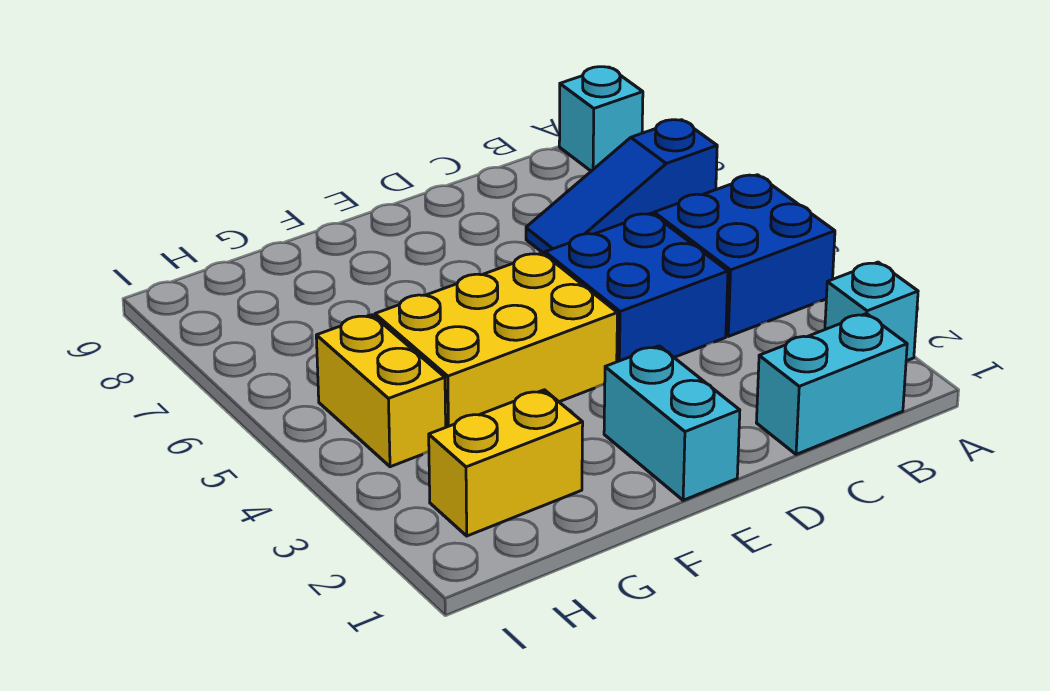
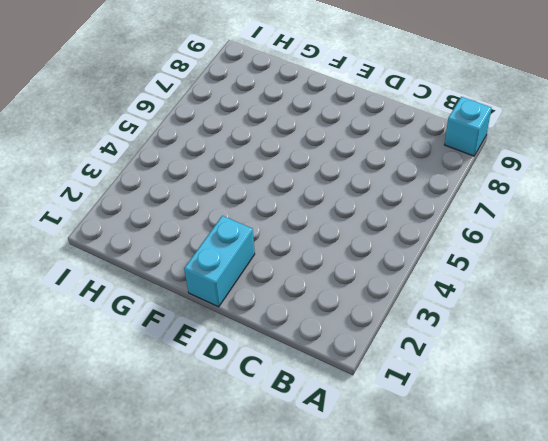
none -> cyan brick A2 level 1
none -> blue brick A4:B5 level 1

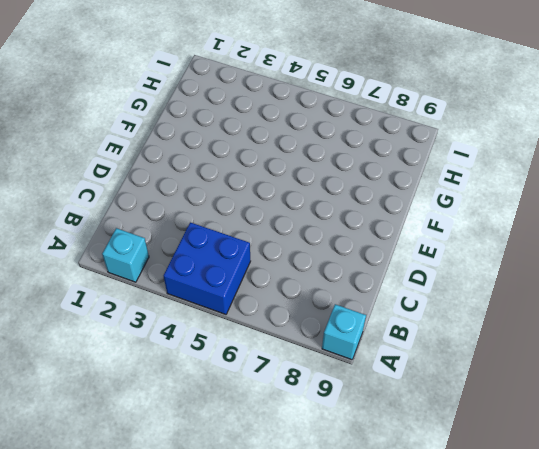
none -> blue slope A7:C7 level 1 top A
none -> cyan brick B1:C1 level 1

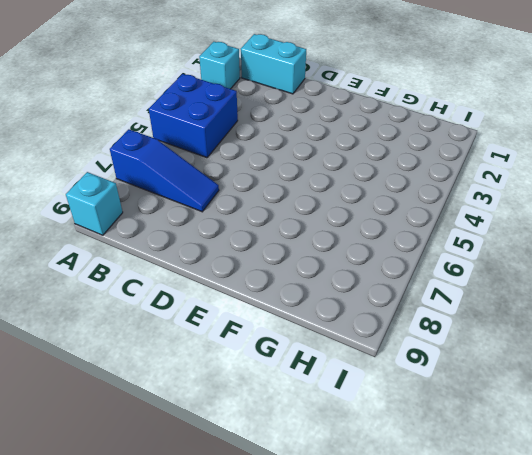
none -> blue brick C4:D5 level 1
none -> cyan brick E1:E2 level 1

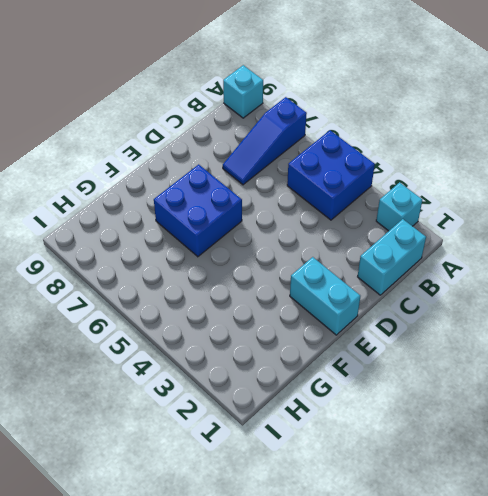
blue brick E6:F7 level 1 -> blue brick C4:D5 level 1
none -> yellow brick E4:G5 level 1
none -> yellow brick G2:H2 level 1

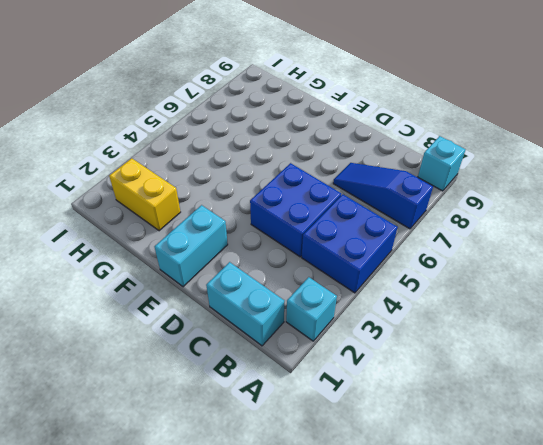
none -> yellow brick E4:G5 level 1
none -> yellow brick H4:H5 level 1

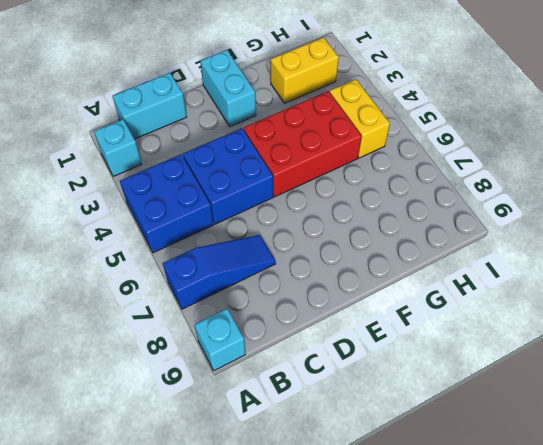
red brick E4:G5 level 1 -> yellow brick E4:G5 level 1

